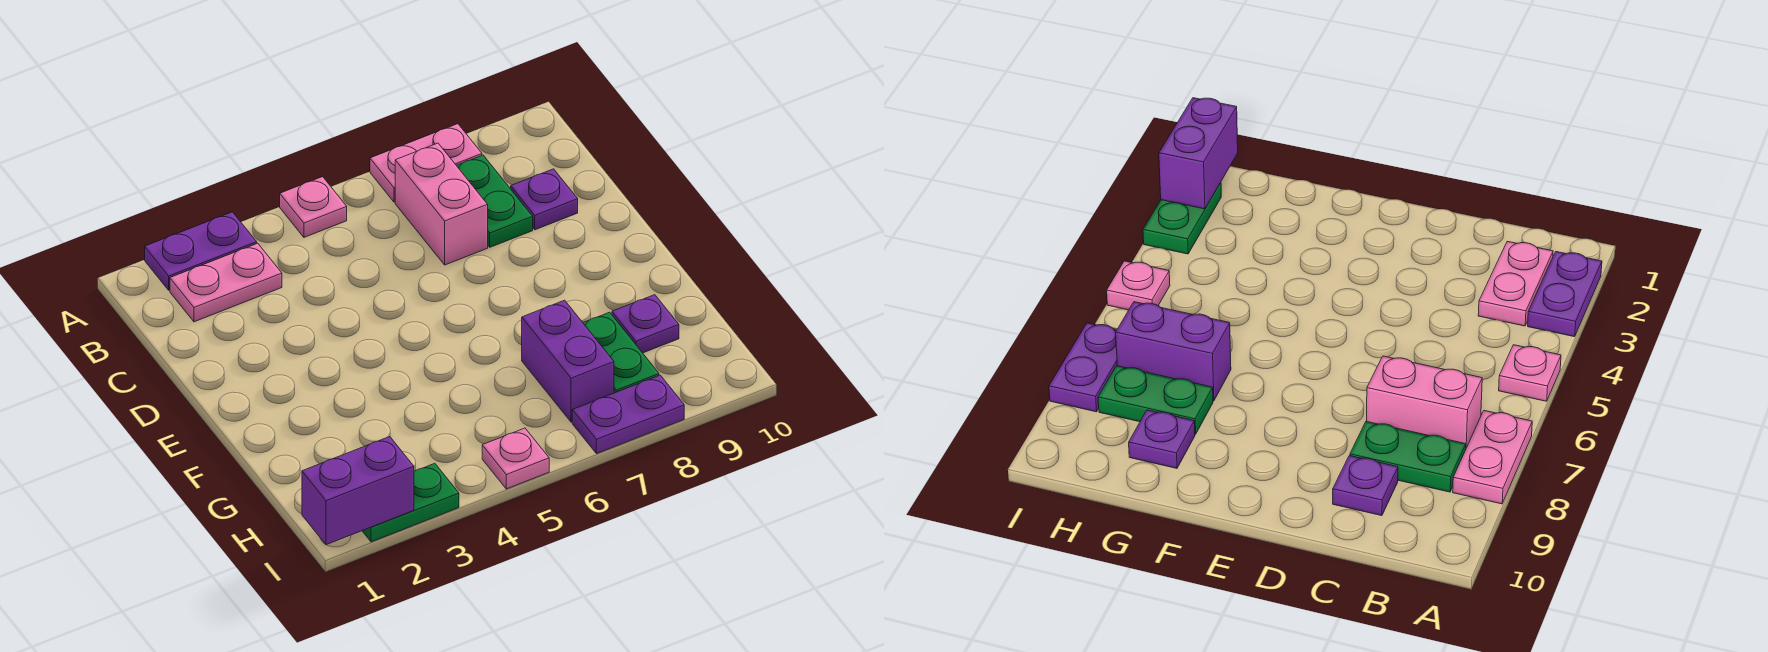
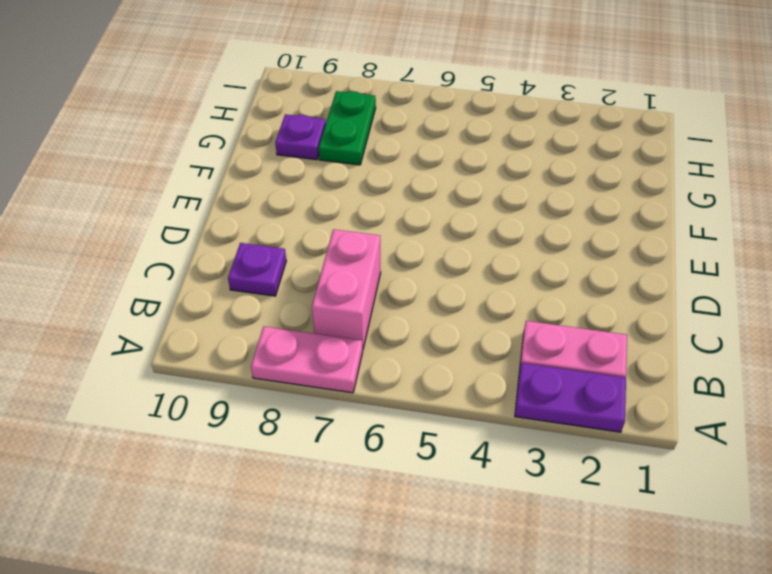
none -> pink plate A5 level 1
none -> green plate B8:C8 level 1
none -> purple brick G7:H7 level 1

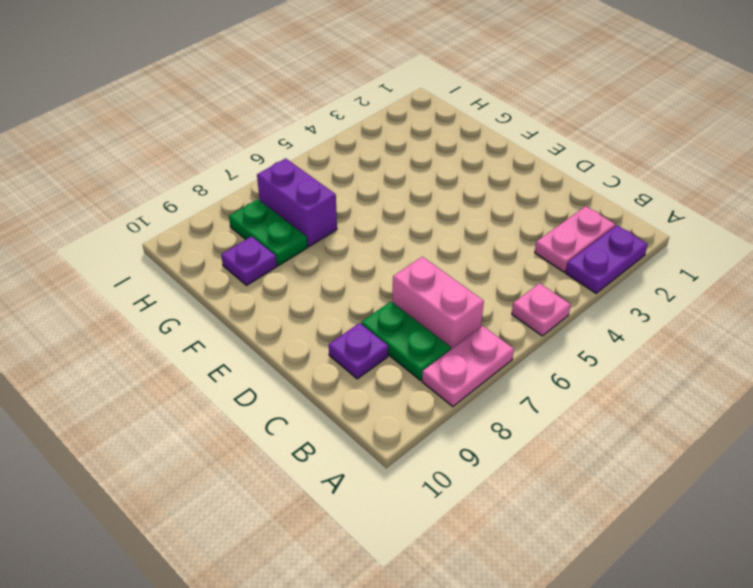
none -> green plate I2:I3 level 1
none -> pink plate I5 level 1
none -> purple plate I7:I8 level 1

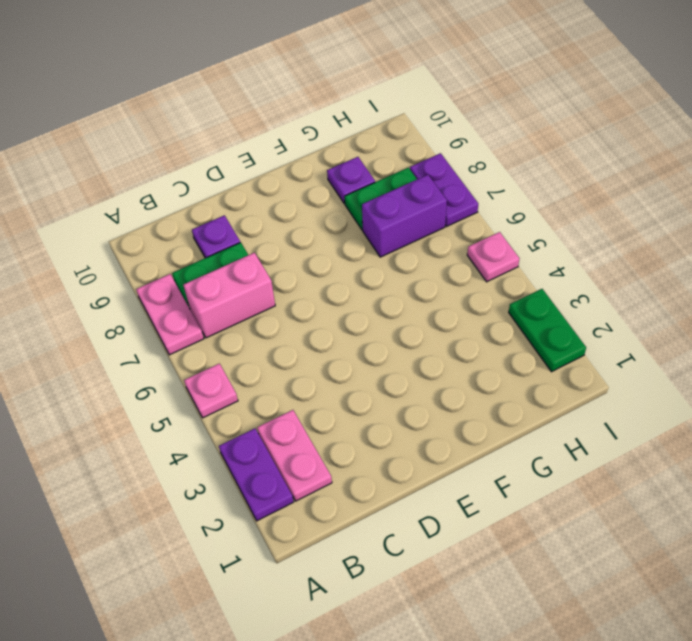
none -> purple brick I1:I2 level 2

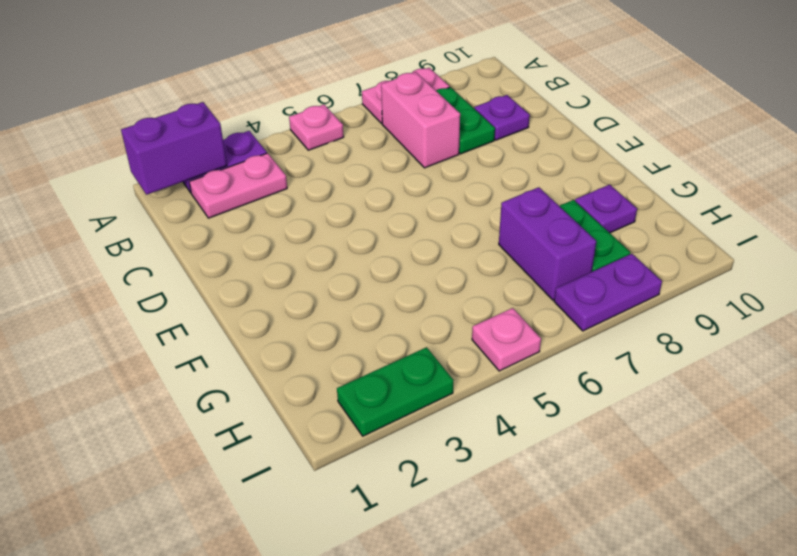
purple brick A1:A2 level 2 -> purple brick I1:I2 level 2

